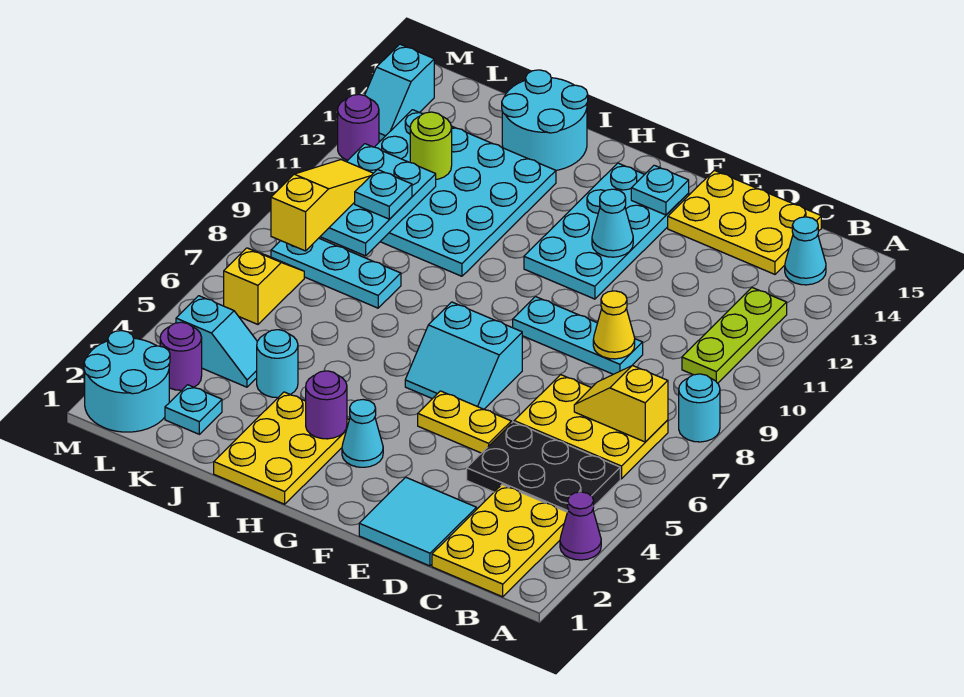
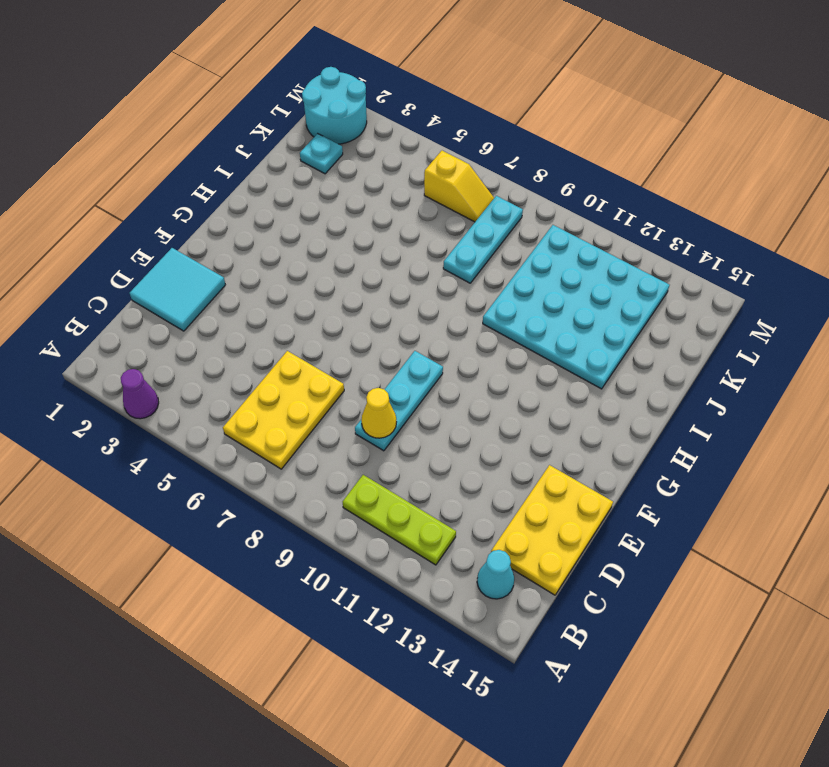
none -> cyan round brick A8 level 1
none -> yellow plate B1:C3 level 1
none -> black plate B4:D5 level 1
none -> yellow plate E5:F5 level 1

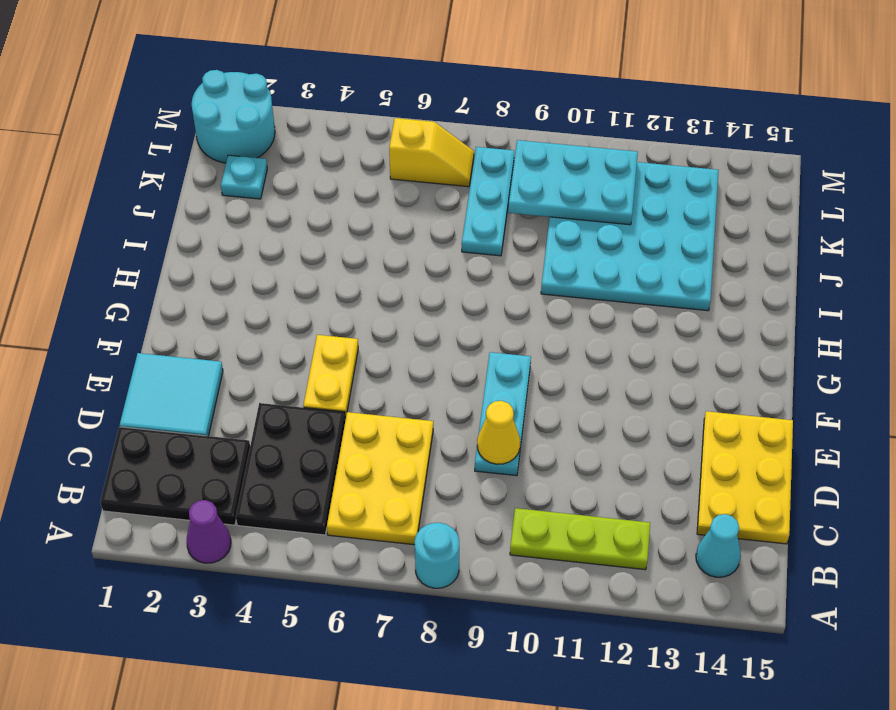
black plate B1:C3 level 1 -> yellow plate B1:C3 level 1
none -> cyan slope F6:G7 level 1 top 7
none -> cyan plate F11:G14 level 1
none -> cyan cone G3 level 1
none -> yellow plate H1:I3 level 1

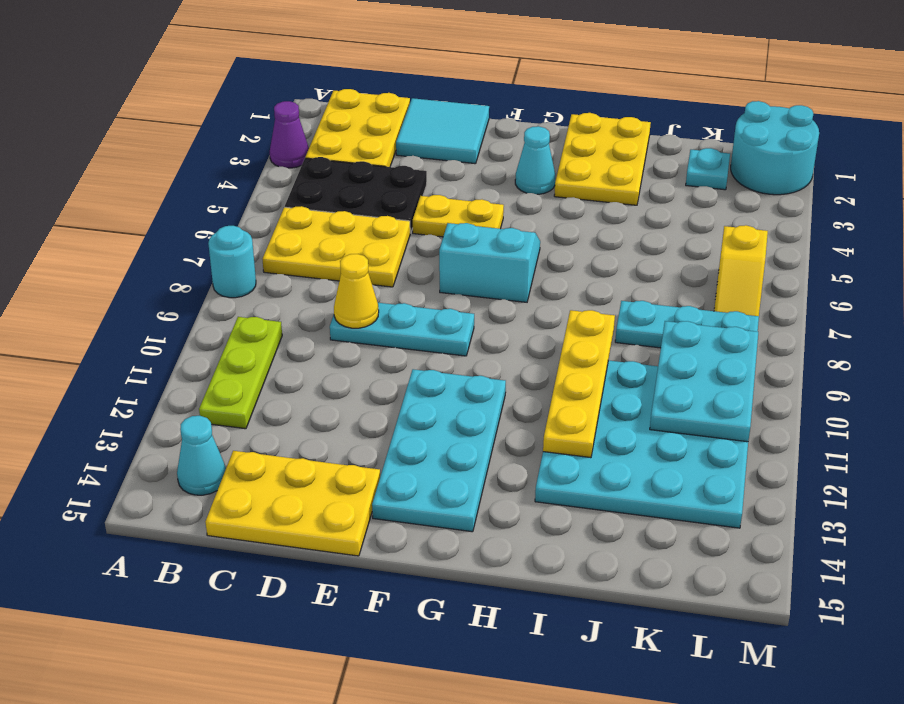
yellow plate I9:I12 level 2 -> none
none -> cyan round brick I14:J15 level 1
none -> cyan round brick J4 level 1
none -> cyan slope K4:L4 level 1 top L
none -> purple round brick L3 level 1

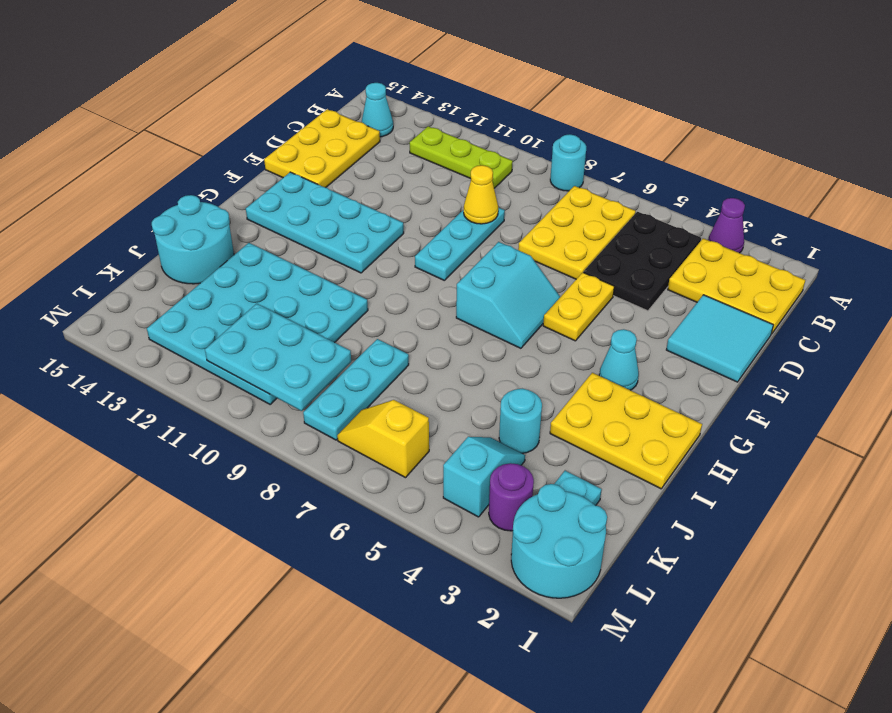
none -> purple round brick M12 level 1
none -> cyan slope M13:M14 level 1 top 14
none -> yellow slope B7:C7 level 2 top B
none -> cyan cone F12 level 2

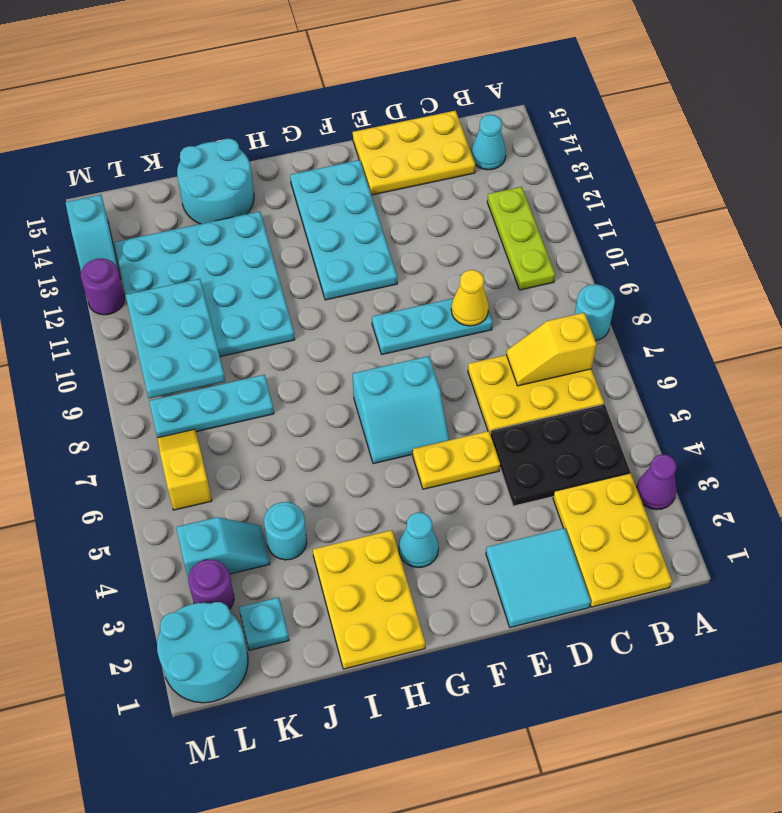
none -> cyan cone F12 level 2
none -> cyan plate F14 level 2
none -> purple round brick H3 level 2
none -> lime round brick K12 level 2

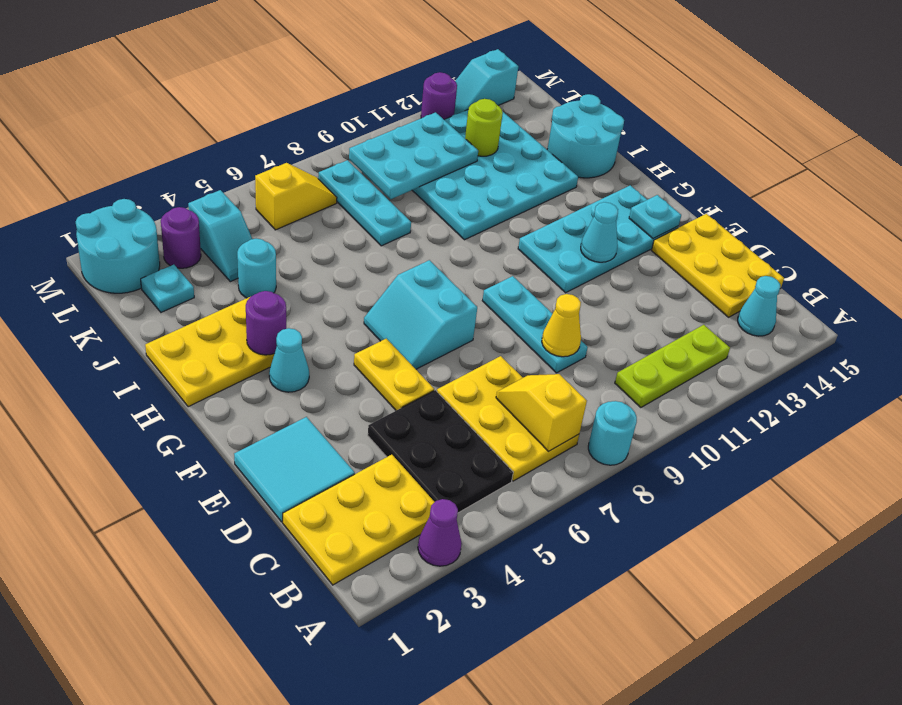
none -> cyan plate K10 level 3
none -> yellow slope L8:L10 level 3 top 8

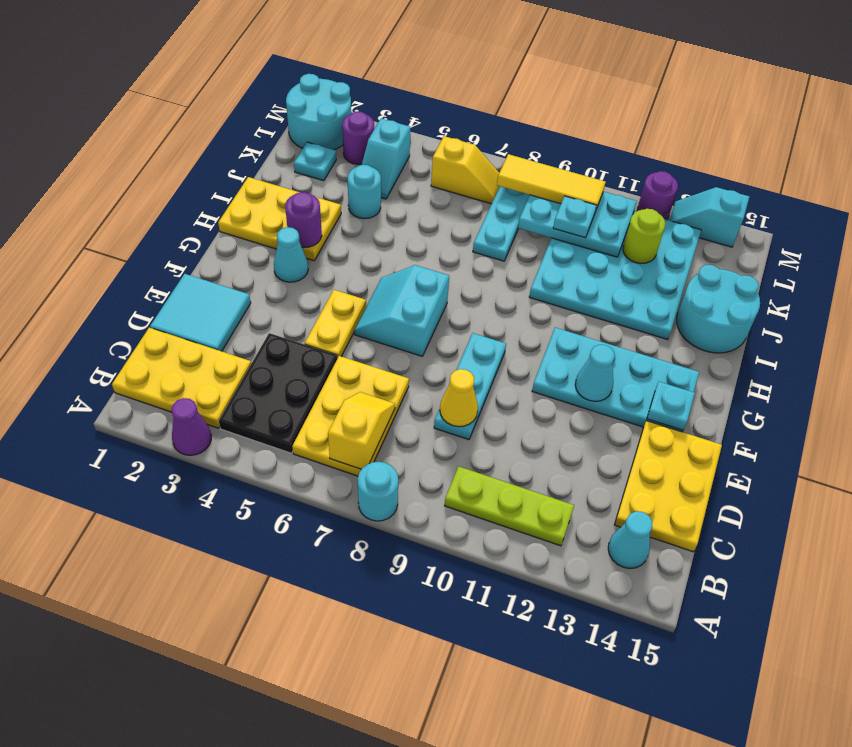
yellow tile L8:L10 level 3 -> yellow slope L8:L10 level 3 top 8

